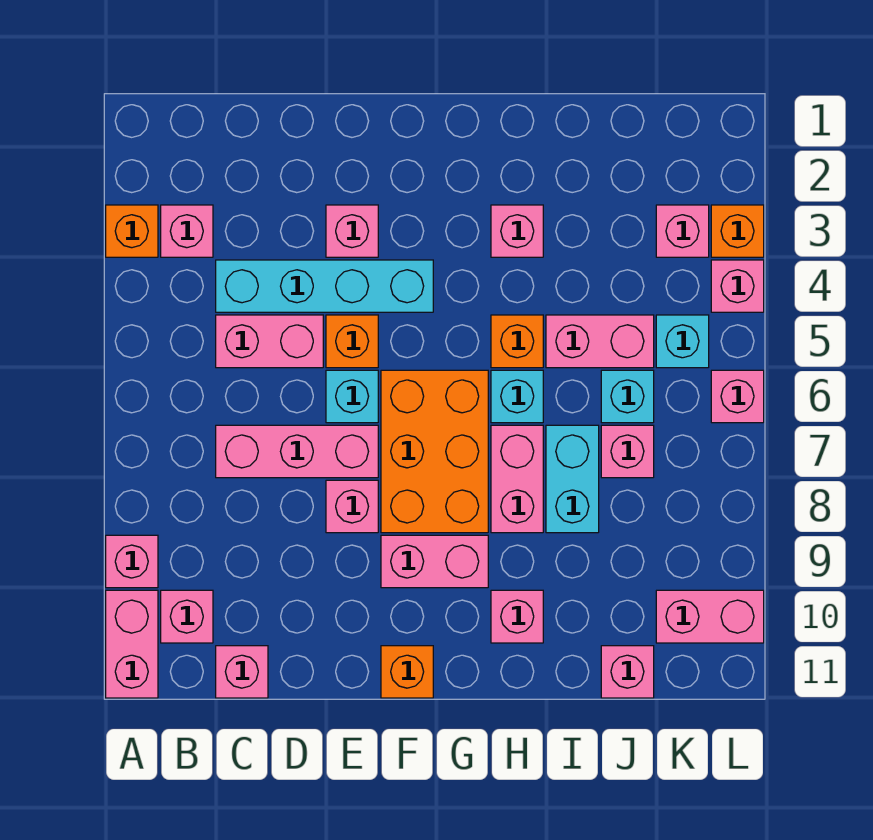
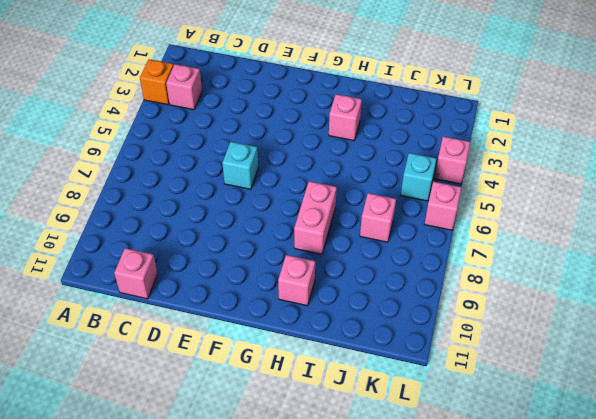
none -> pink brick A9 level 1
none -> pink brick A10:A11 level 1
none -> pink brick B10 level 1
none -> cyan brick C4:F4 level 1

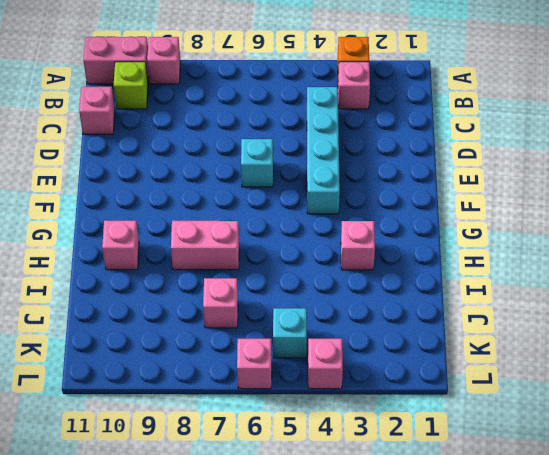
lime brick B10 level 1 -> pink brick B10 level 1
none -> pink brick C5:D5 level 1
none -> pink brick C7:E7 level 1
none -> pink brick E3 level 1
none -> orange brick E5 level 1

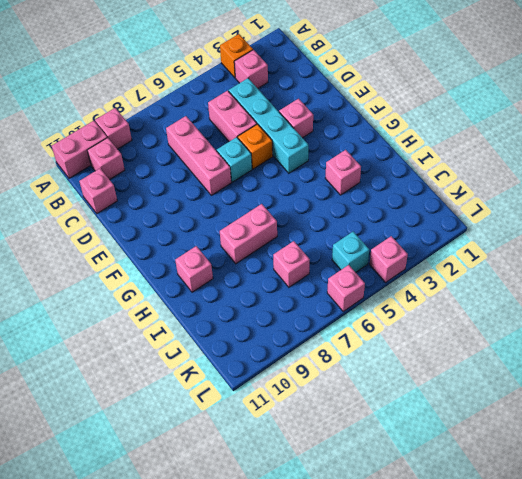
none -> pink brick E8 level 1
none -> orange brick F6:G8 level 1
none -> pink brick F9:G9 level 1
none -> orange brick F11 level 1

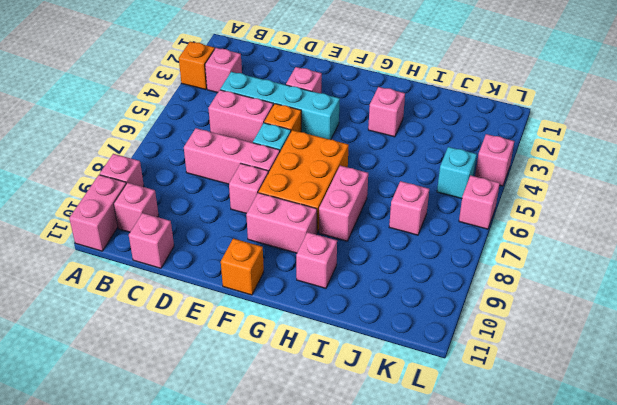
none -> orange brick H5 level 1
none -> cyan brick H6 level 1
none -> pink brick I5:J5 level 1
none -> cyan brick I7:I8 level 1

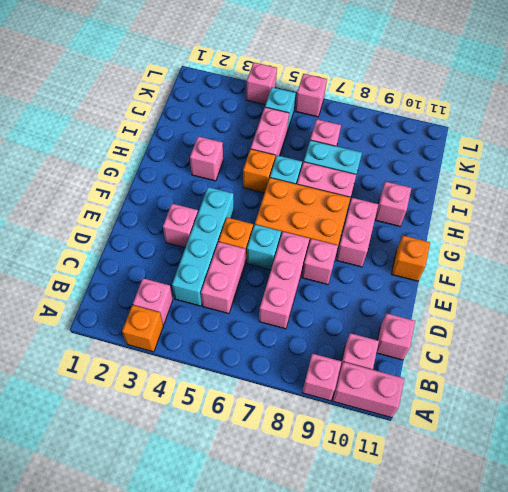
none -> cyan brick J6 level 1
none -> pink brick J11 level 1
none -> pink brick K3 level 1
none -> pink brick K10:L10 level 1

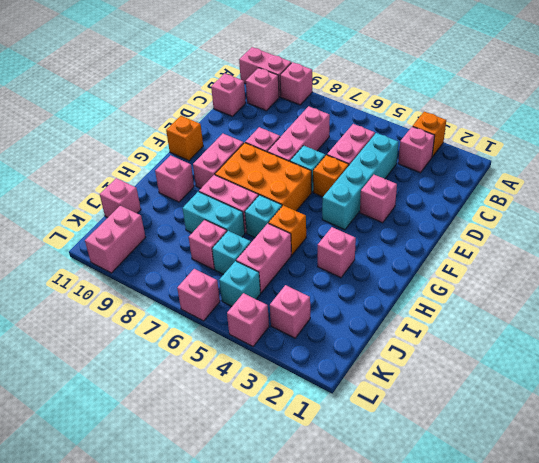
none -> orange brick L3 level 1

